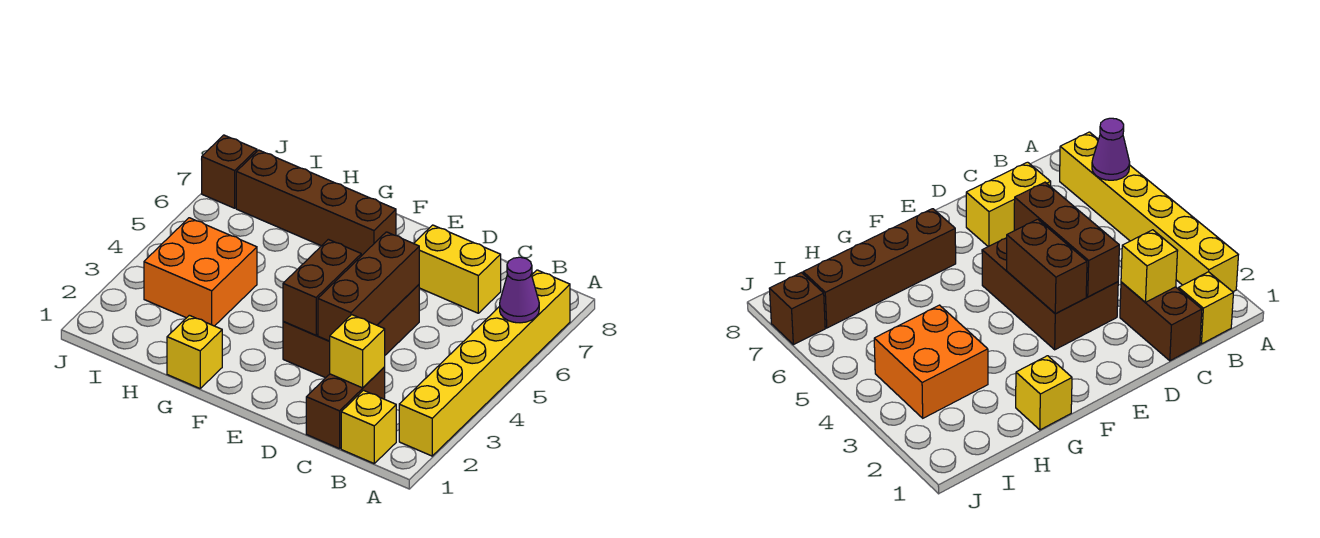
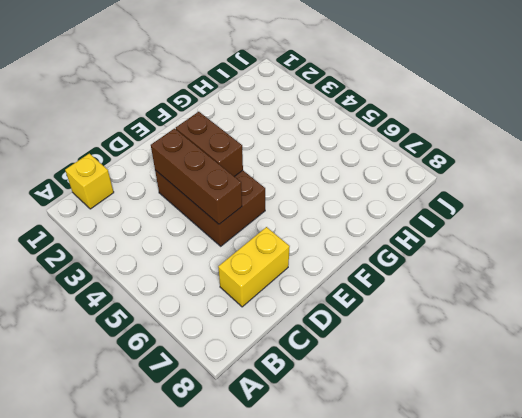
none -> yellow brick A2:A7 level 1
none -> brown brick C1:C2 level 1
none -> brown brick F7:I7 level 1

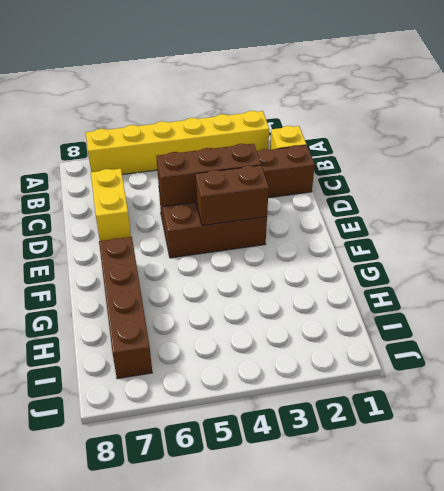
none -> yellow brick G1 level 1
none -> orange brick H3:I4 level 1
none -> brown brick J7 level 1

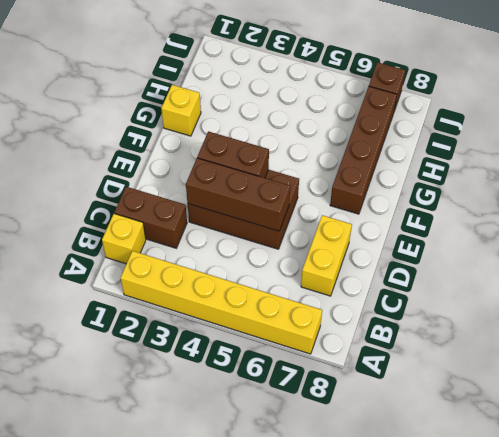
none -> orange brick H3:I4 level 1
none -> purple cone A6 level 2
none -> yellow brick C2 level 2

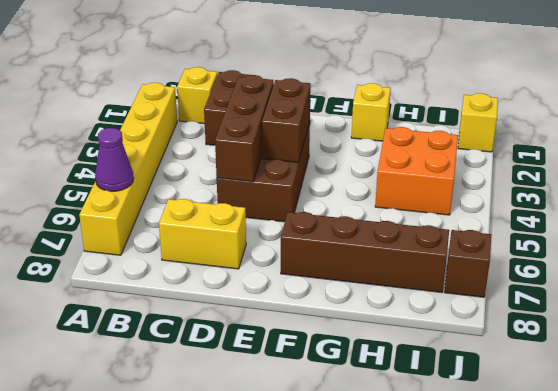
yellow brick J1 level 1 -> yellow brick C2 level 2

